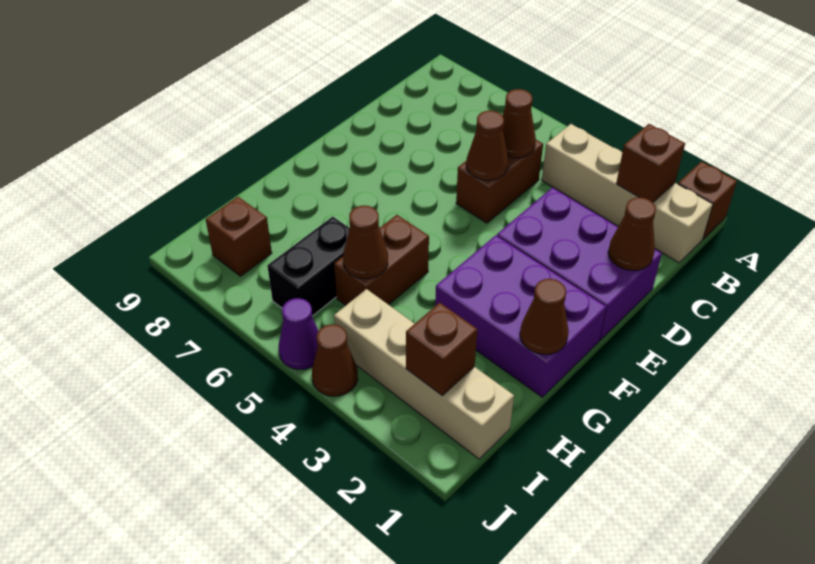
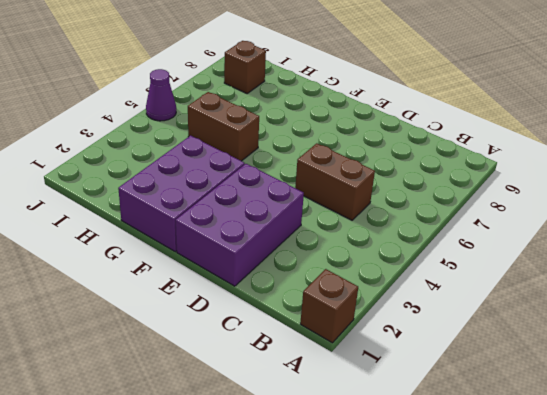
none -> tan brick B1:B4 level 1
none -> black brick H6:I6 level 1
none -> tan brick I1:I4 level 1

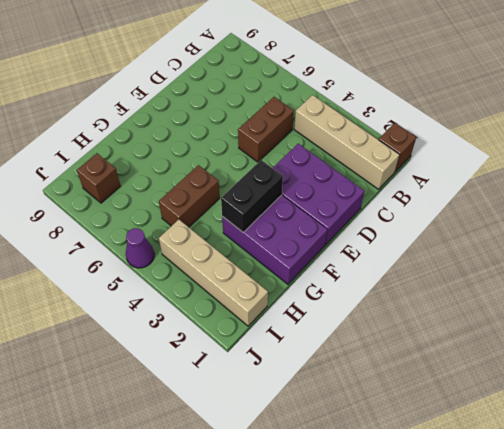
black brick F3:G3 level 2 -> black brick H6:I6 level 1
none -> brown cone J4 level 1
none -> brown brick B2 level 2
none -> brown cone C5 level 2

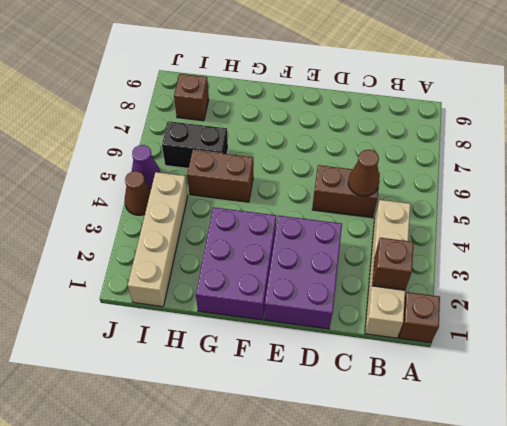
none -> brown cone D1 level 2
none -> brown cone D5 level 2
none -> brown cone G1 level 2

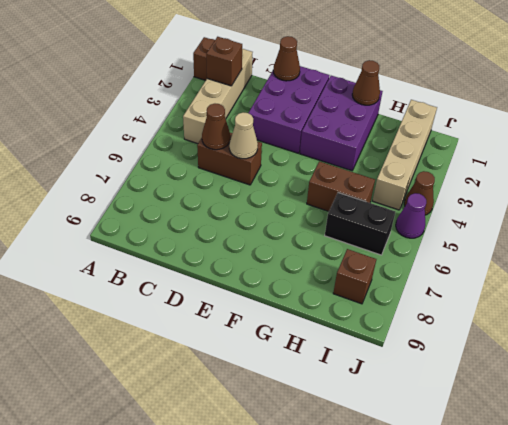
tan cone D5 level 2 -> brown cone D5 level 2
none -> brown cone H5 level 2
none -> brown brick I2 level 2

